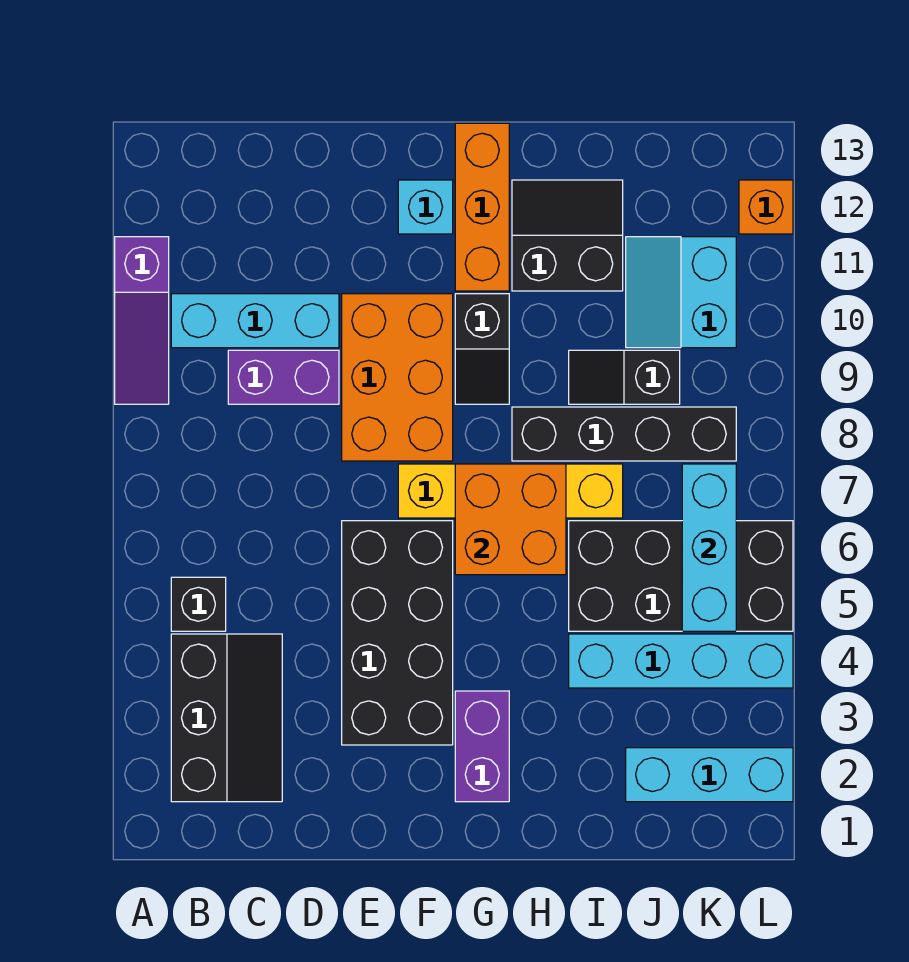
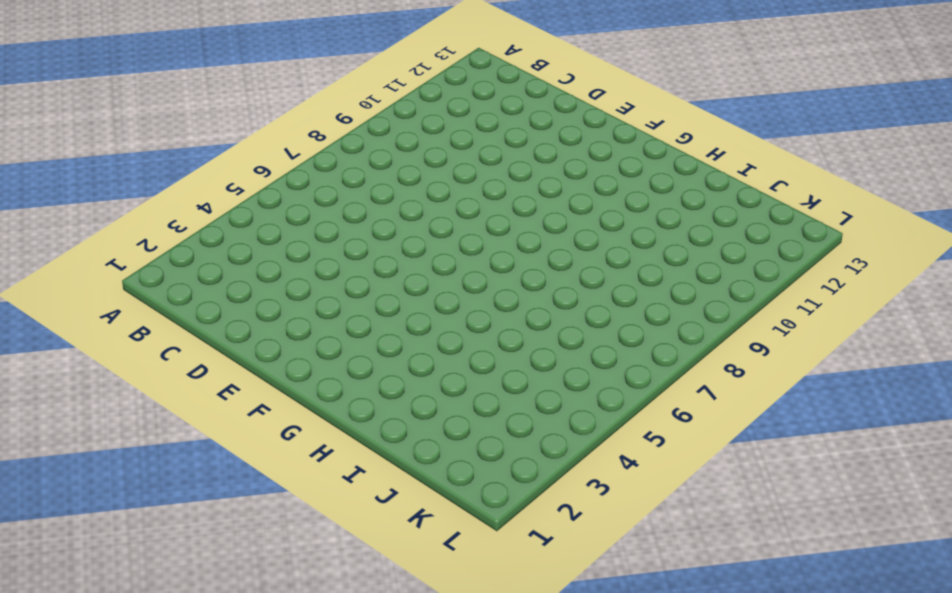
none -> purple slope A9:A11 level 1 top 11
none -> black slope B2:C4 level 1 top B
none -> black brick B5 level 1

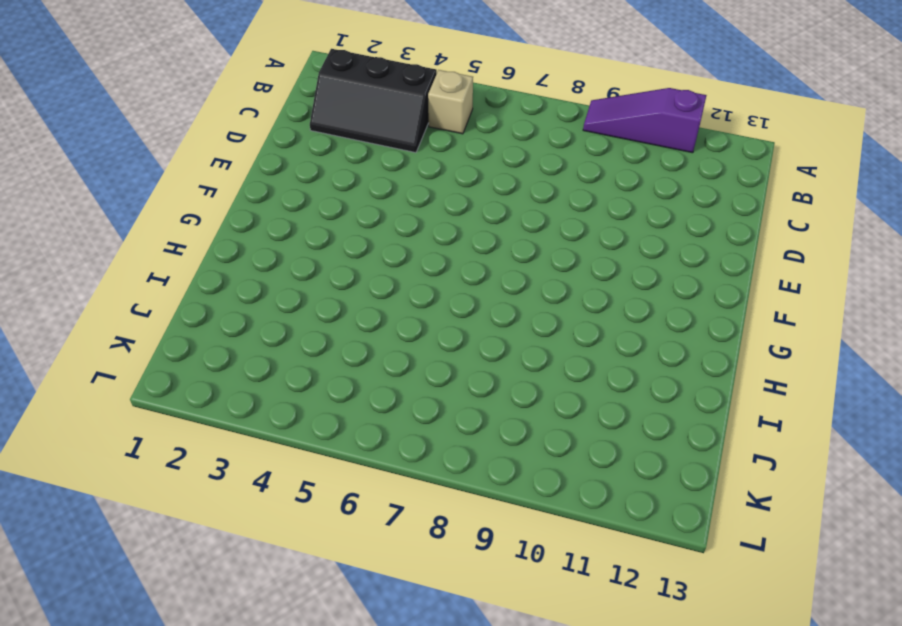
tan brick B5 level 1 -> black brick B5 level 1
none -> cyan brick B10:D10 level 1
none -> purple brick C9:D9 level 1
none -> black brick E3:F6 level 1

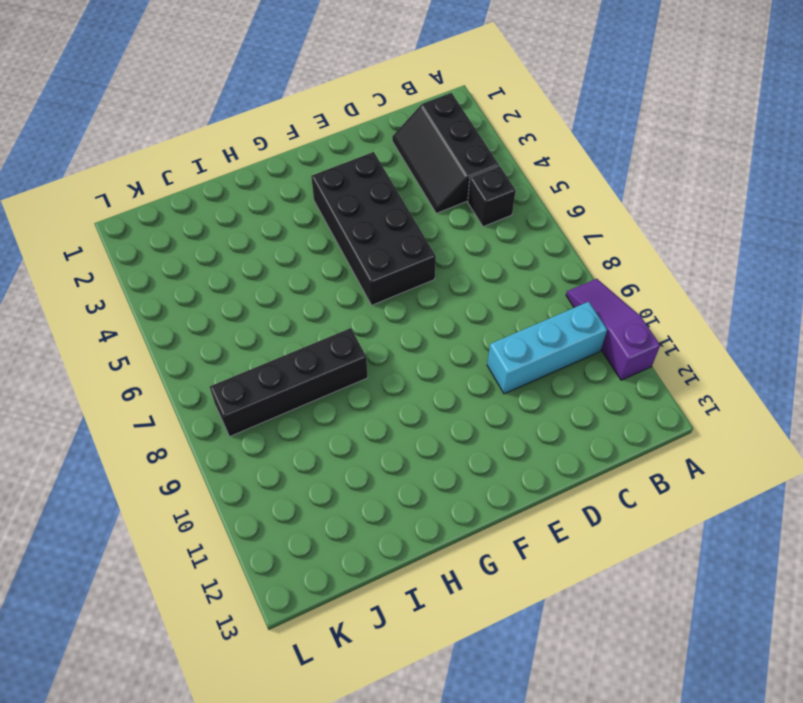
none -> purple brick C9:D9 level 1
none -> orange brick E8:F10 level 1
none -> yellow brick F7:I7 level 1

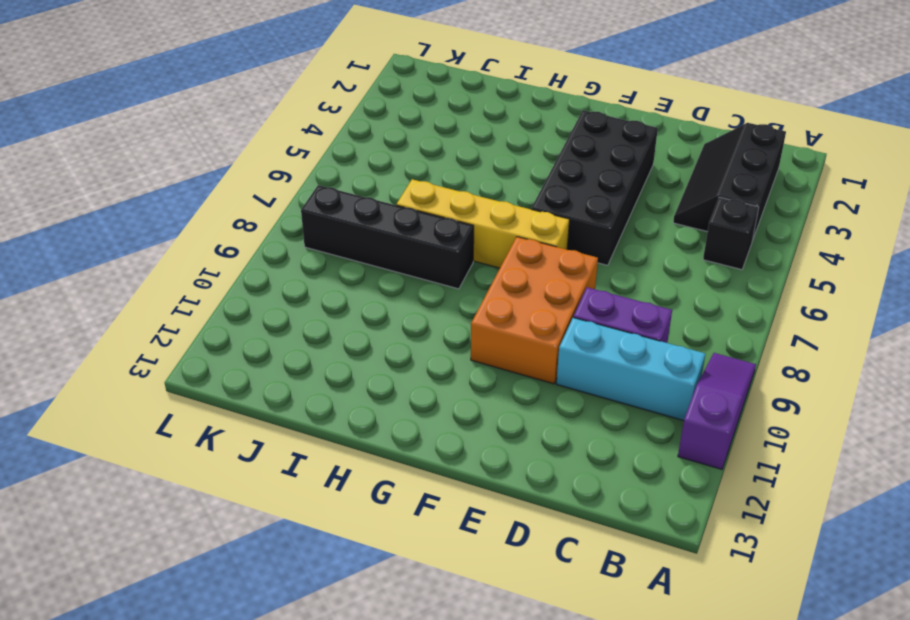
none -> cyan brick F12 level 1
none -> purple brick G2:G3 level 1
none -> black slope G9:G10 level 1 top 10

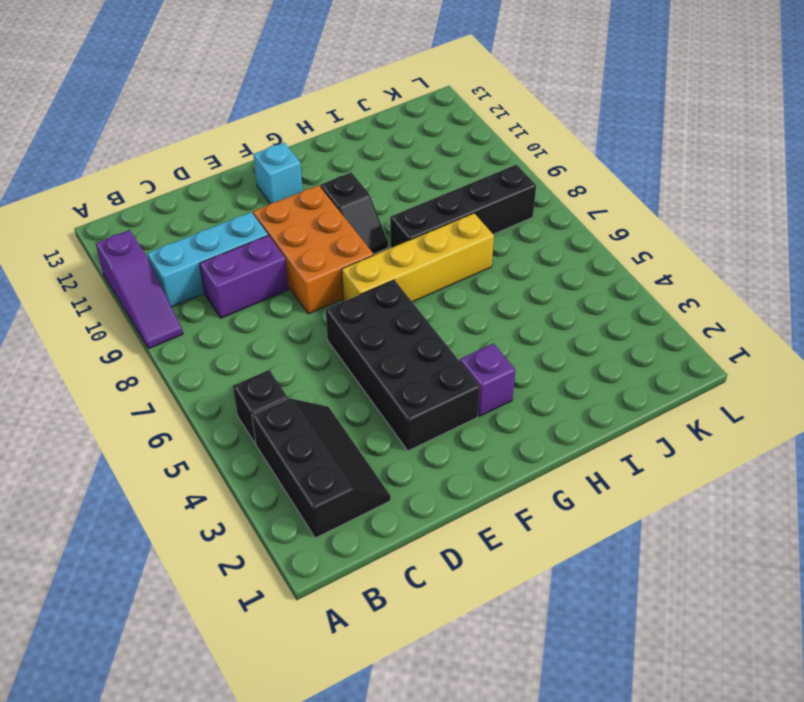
purple brick G3 level 1 -> purple brick G2:G3 level 1
none -> orange brick G11:G13 level 1
none -> black slope H11:I12 level 1 top 11
none -> cyan brick I4:L4 level 1

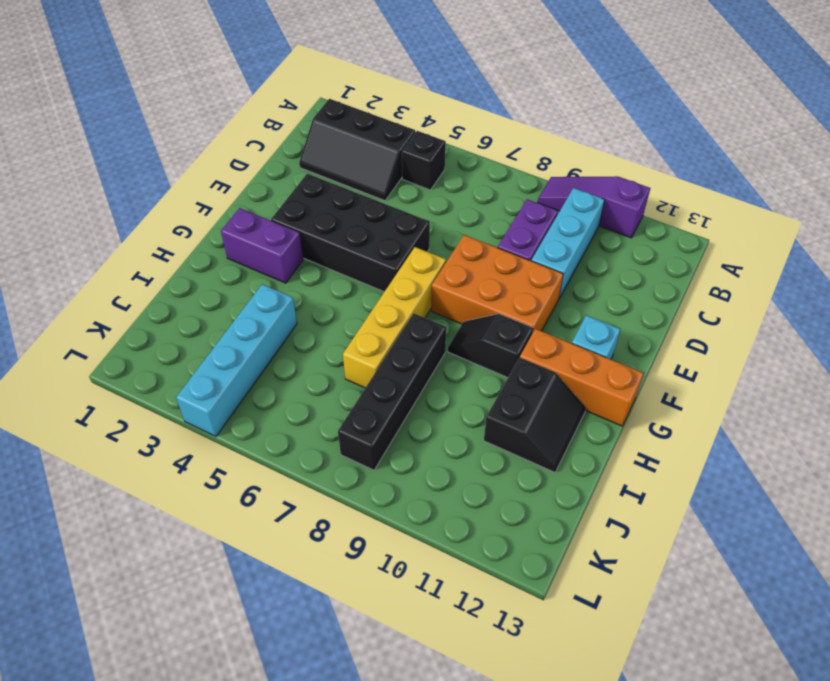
none -> black brick I5:L6 level 1
none -> black slope I9:J9 level 1 top J
none -> cyan brick J2:L2 level 1

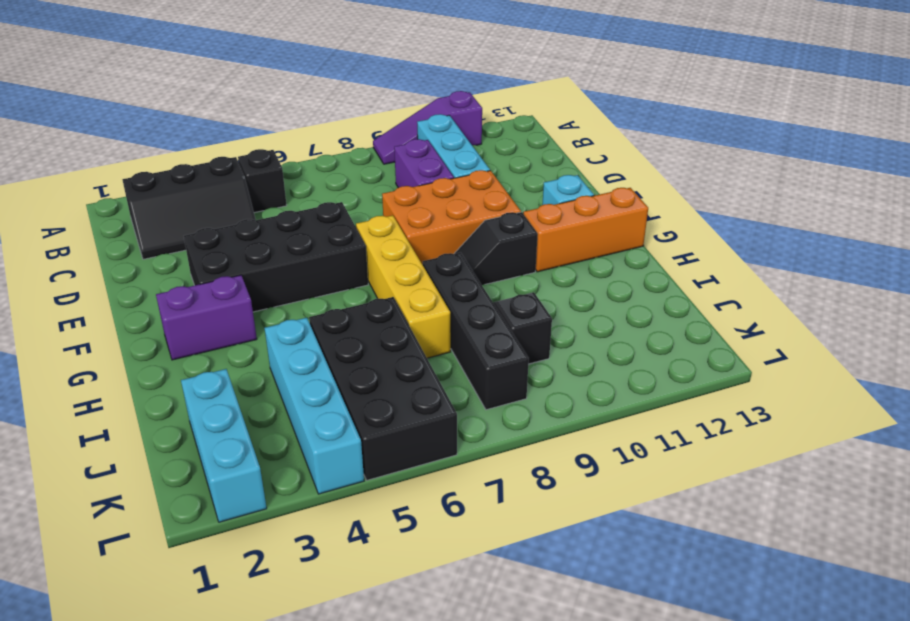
none -> black slope H11:I12 level 1 top 11
none -> cyan slope J10:K11 level 1 top K
none -> orange brick L12 level 1

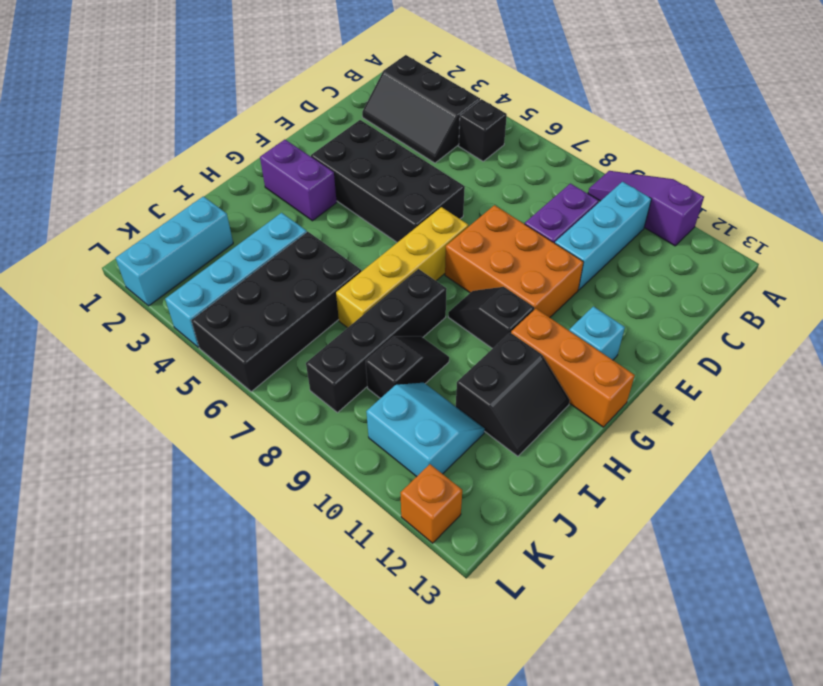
none -> orange brick G6:H7 level 2
none -> cyan brick K5:K7 level 2

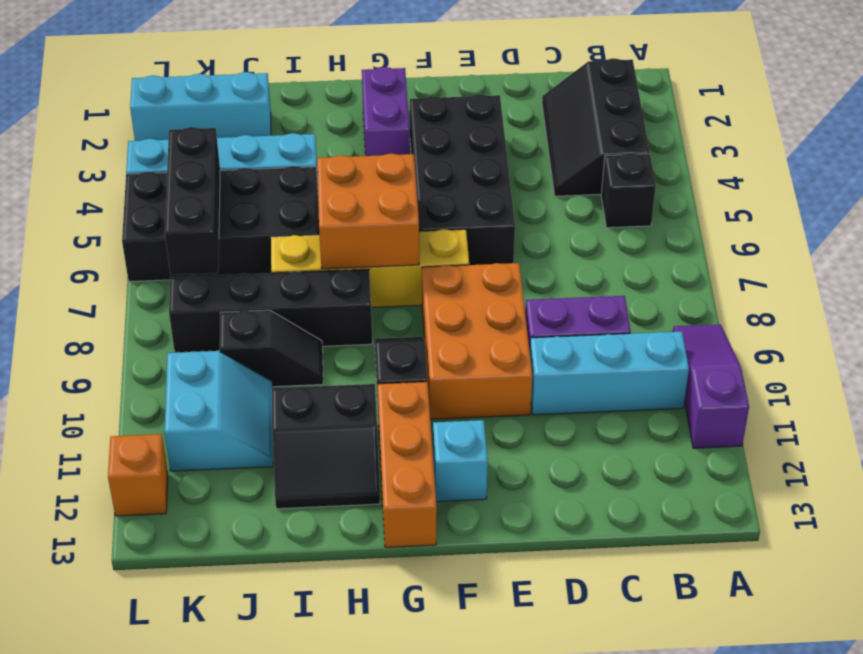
black brick K5:K7 level 2 -> cyan brick K5:K7 level 2

